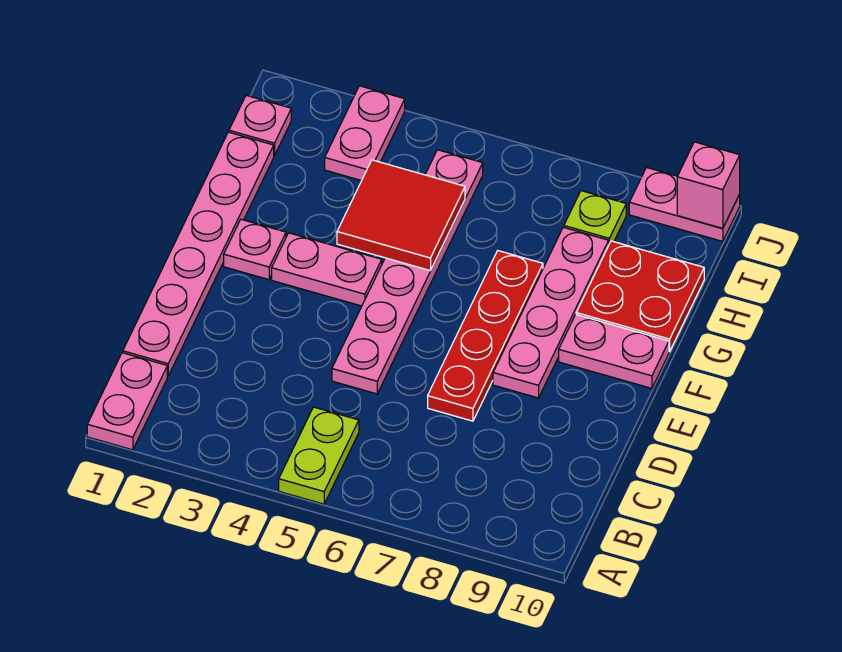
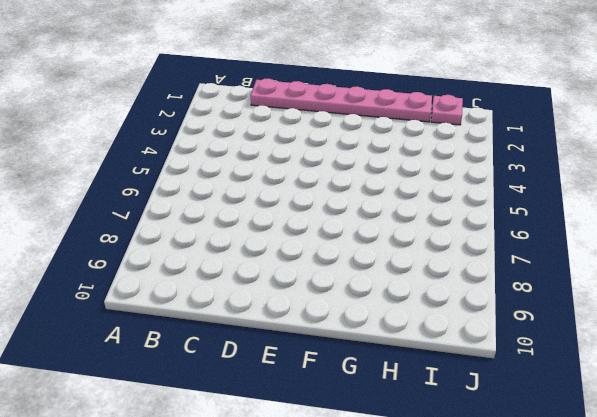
none -> pink plate A1:B1 level 1
none -> lime plate A5:B5 level 1
none -> pink plate D5:I5 level 1

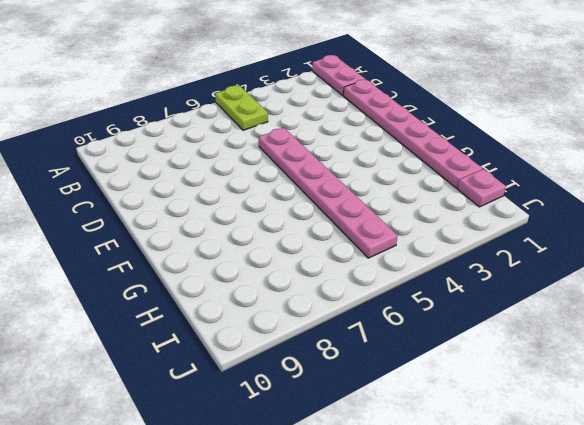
none -> red plate D7:G7 level 1
none -> pink plate E8:H8 level 1
none -> pink plate F2 level 1

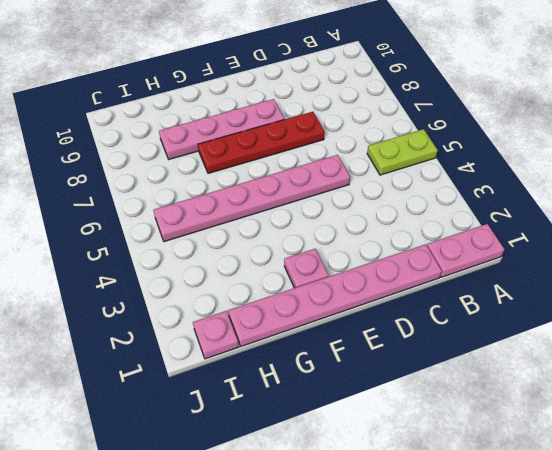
none -> pink plate F3:F4 level 1
none -> pink plate F9:F10 level 1
none -> red plate G9:H10 level 1

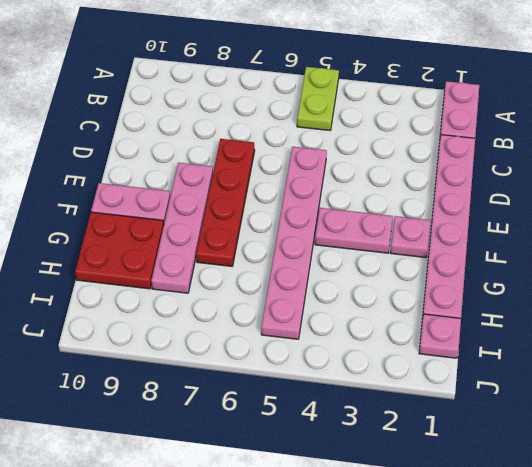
none -> pink plate I3:J3 level 1
none -> lime plate I8 level 1
none -> pink plate J9:J10 level 1

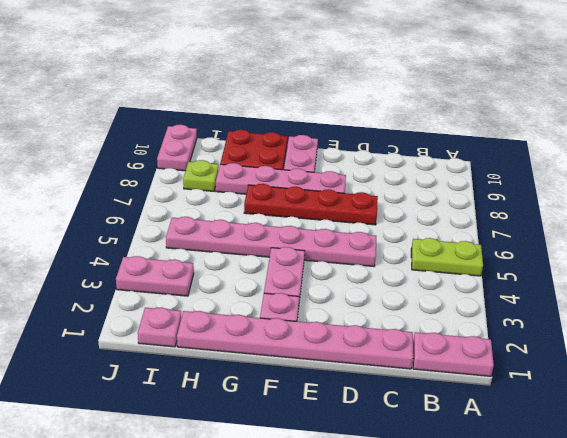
none -> red tile G4:H5 level 2
none -> pink brick J10 level 2

